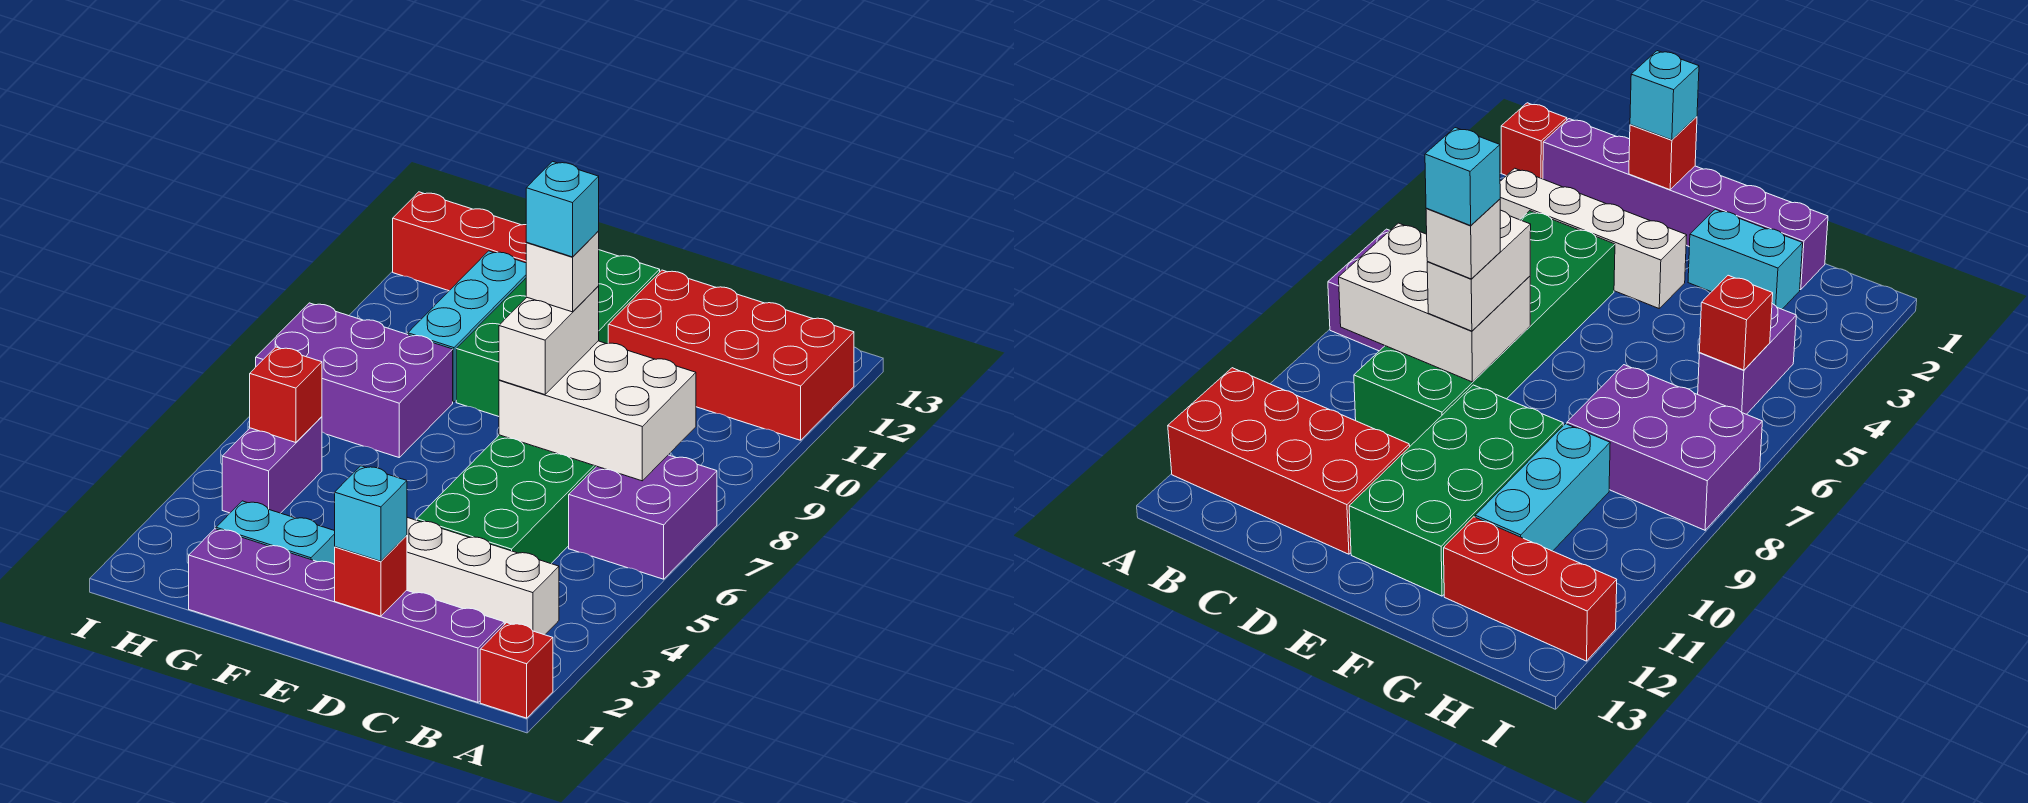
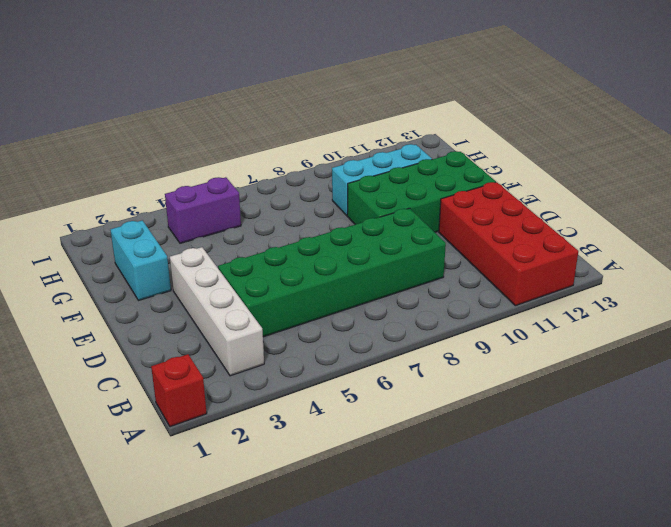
none -> purple brick A6:B7 level 1
none -> purple brick B1:G1 level 1
none -> purple brick G7:I8 level 1

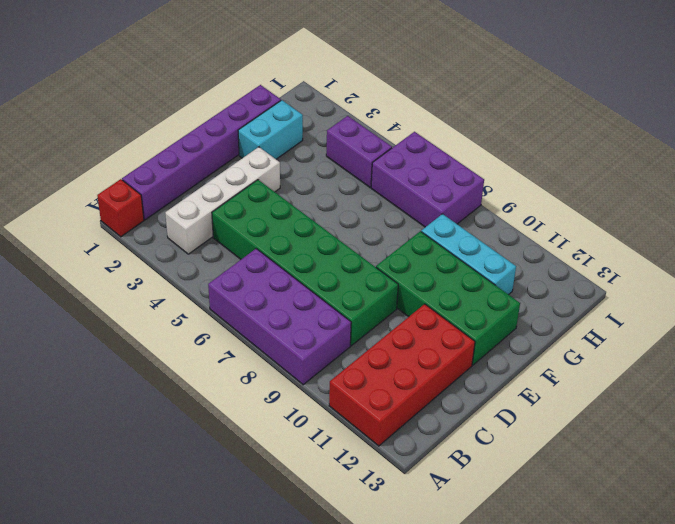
purple brick A6:B9 level 1 -> purple brick A6:B7 level 1
purple brick H6:I8 level 1 -> purple brick G7:I8 level 1
none -> red brick G12:I12 level 1
none -> white brick B7:D8 level 2
none -> red brick D1 level 2

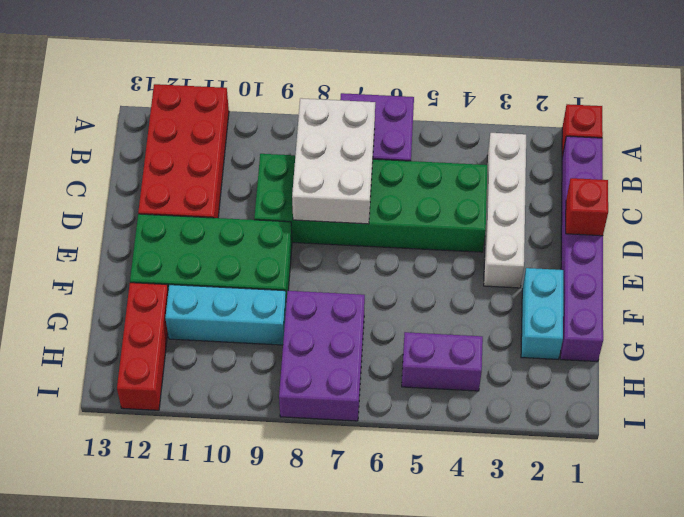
none -> red brick H5 level 2
none -> cyan brick D1 level 3
none -> white brick D7:D8 level 3

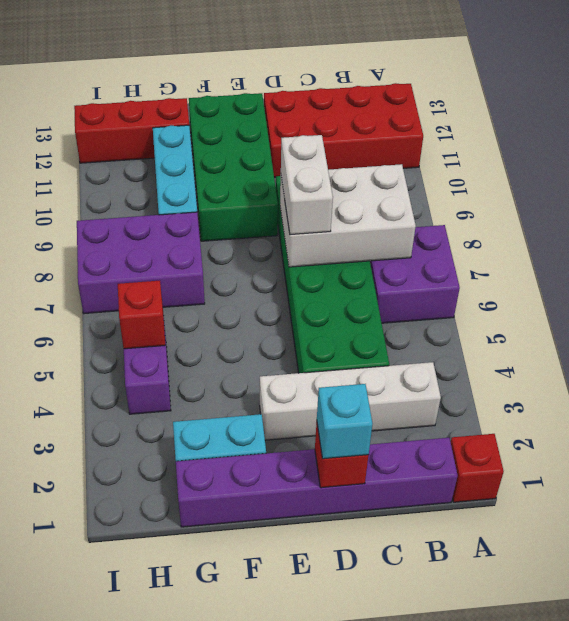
none -> white brick D8 level 4
none -> cyan brick D8 level 5

